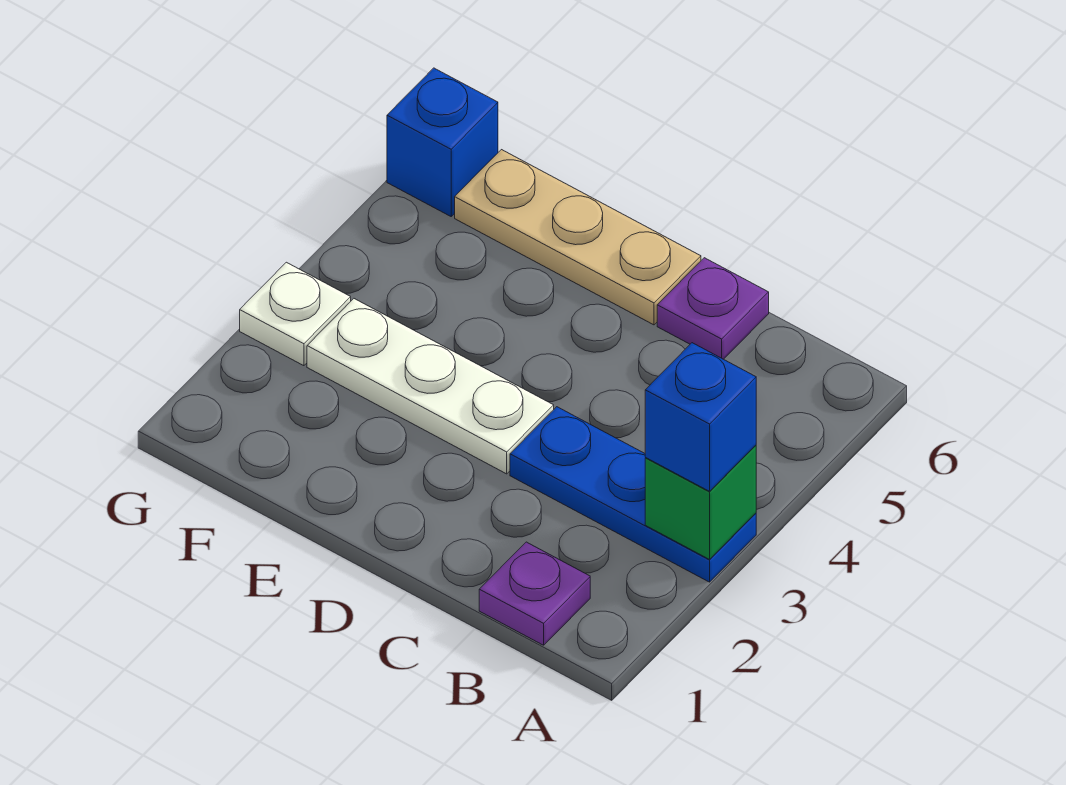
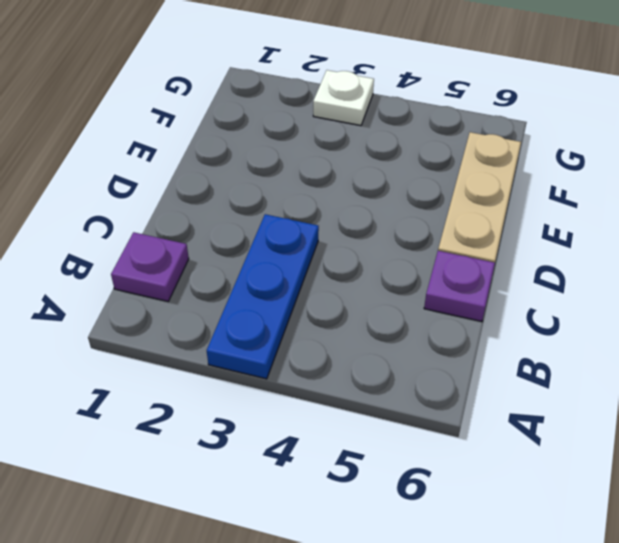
none -> white plate D3:F3 level 1
none -> blue brick G6 level 1

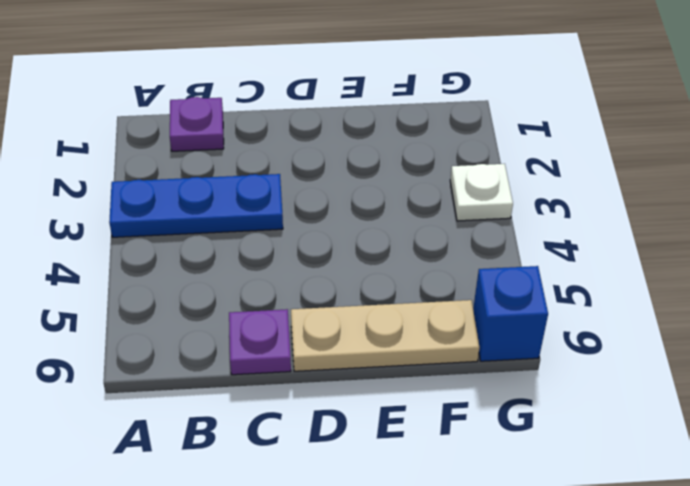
none -> white plate D3:F3 level 1
none -> green brick A3 level 2

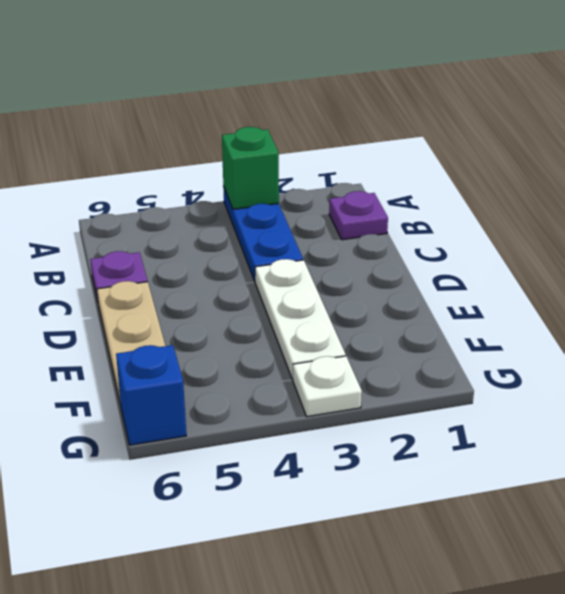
none -> blue brick A3 level 3

